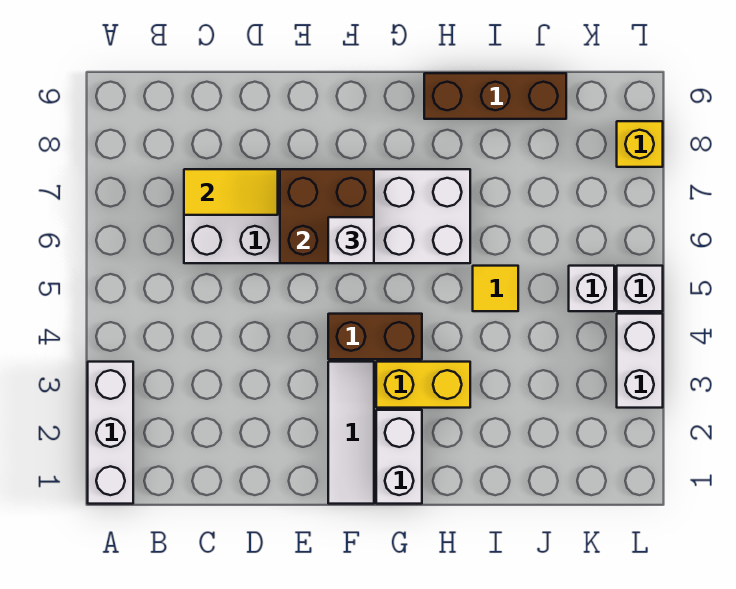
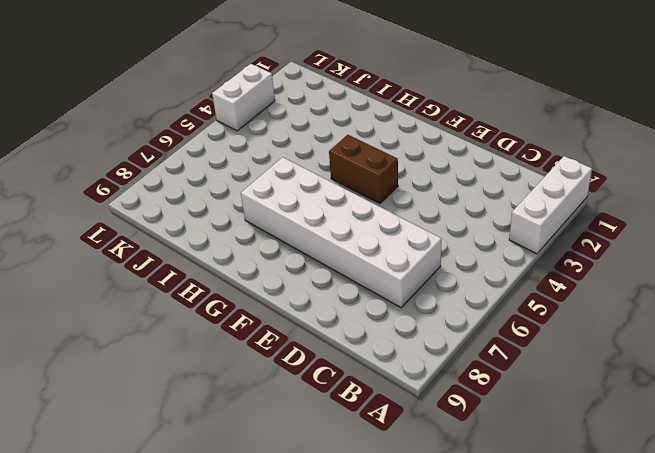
none -> white tile F1:F3 level 1
none -> white brick G1:G2 level 1
none -> yellow brick G3:H3 level 1

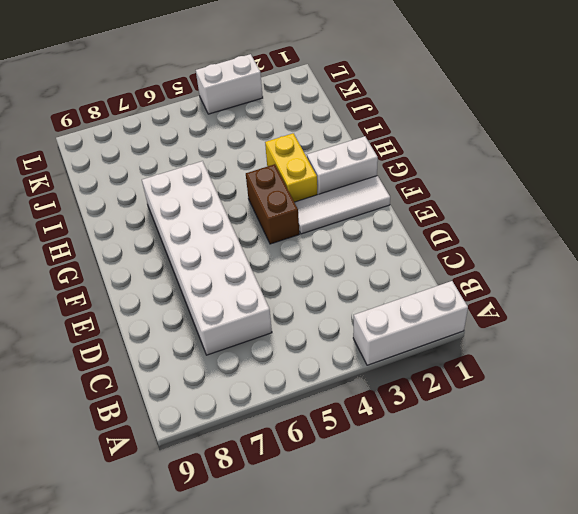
none -> brown brick H9:J9 level 1
none -> yellow tile I5 level 1
none -> white brick K5 level 1

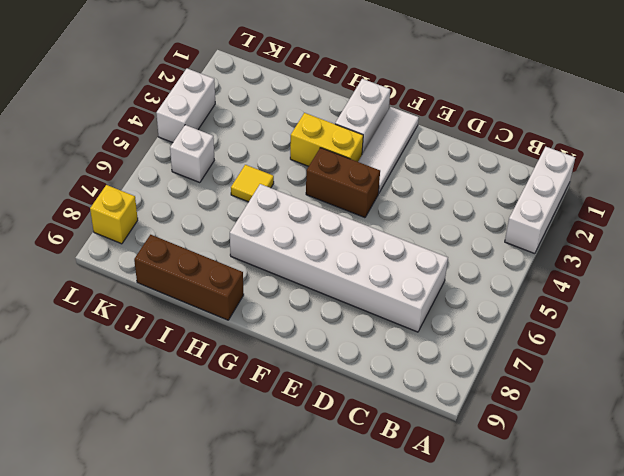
none -> white brick L5 level 1
none -> yellow tile C7:D7 level 2
none -> brown brick E6:F7 level 2

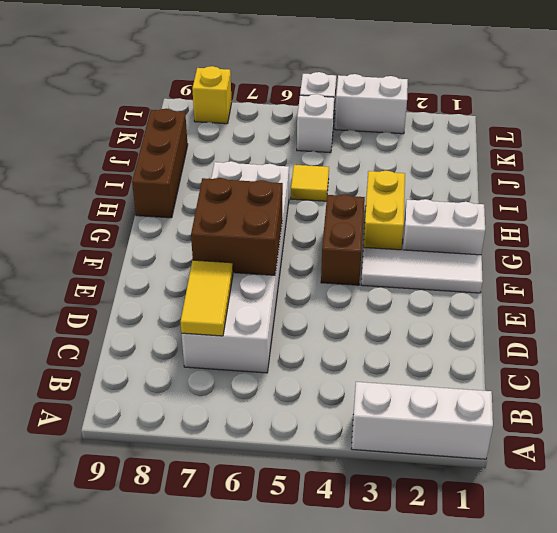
none -> white brick F6 level 3

